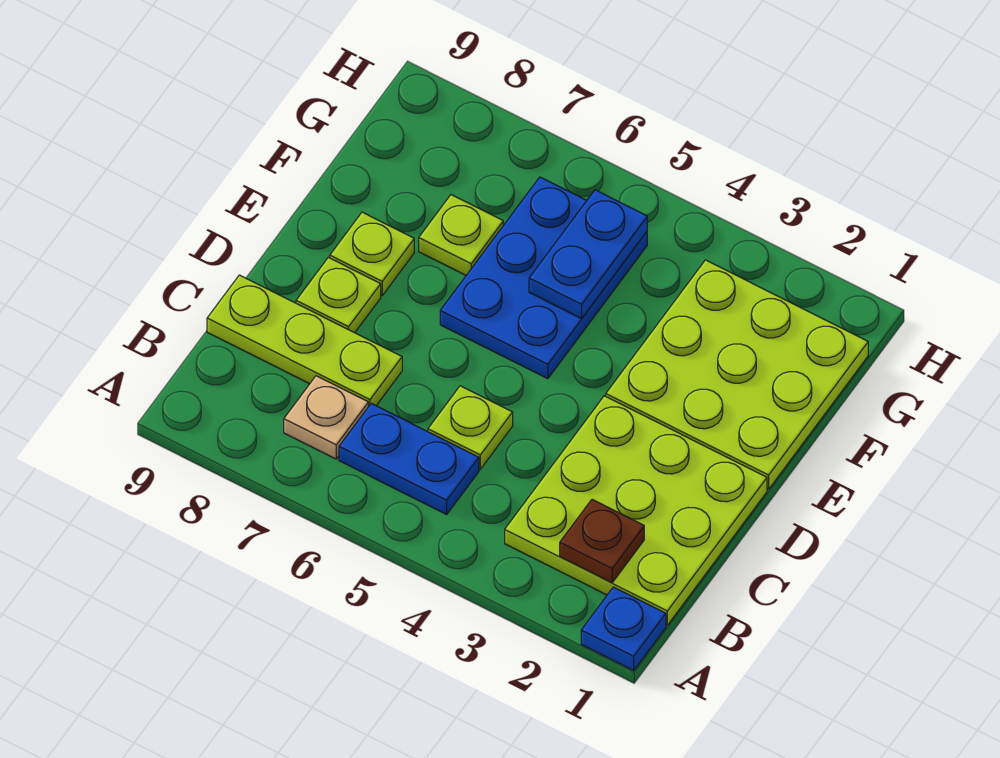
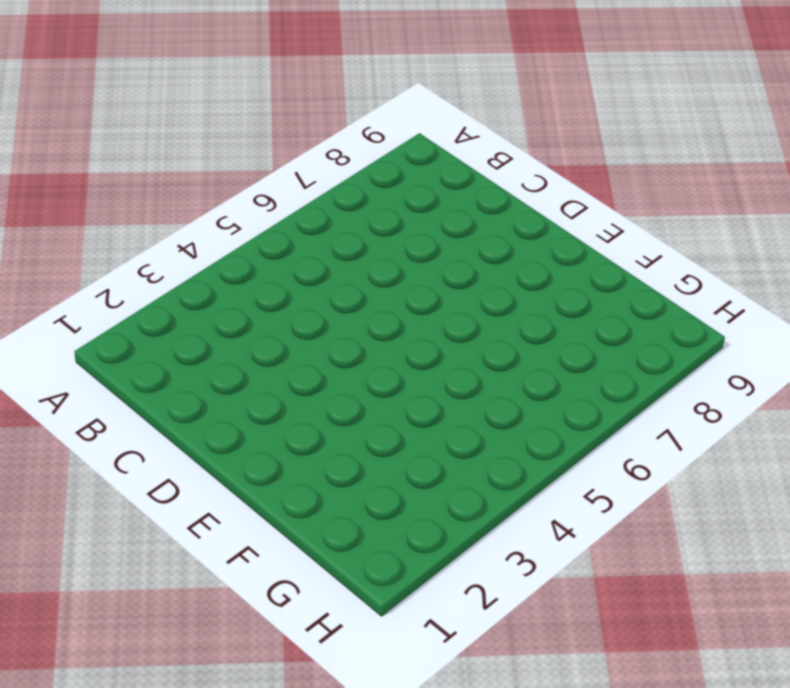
none -> blue plate A1 level 1
none -> lime plate B1:D3 level 1
none -> blue plate B5:B6 level 1

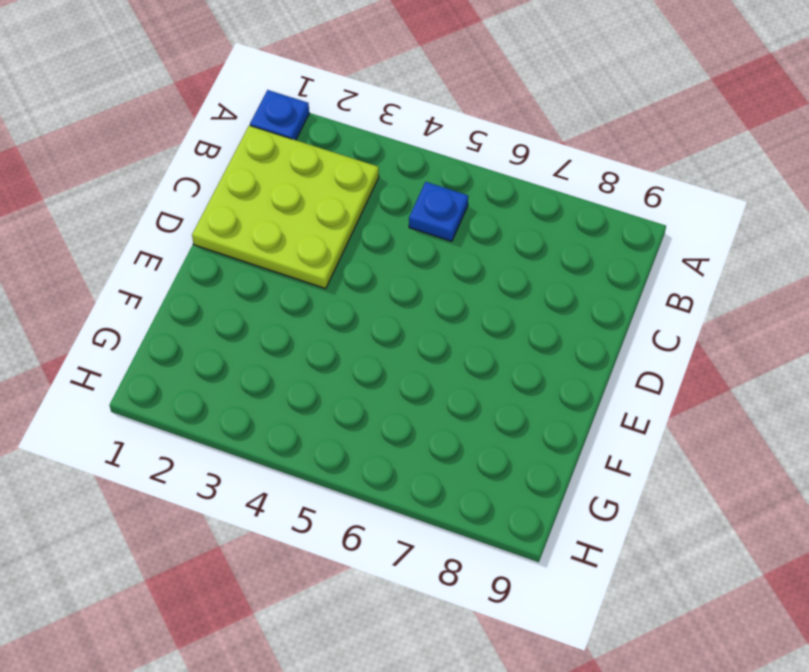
blue plate B5 level 1 -> blue plate B5:B6 level 1
none -> tan plate B7 level 1
none -> lime plate C5 level 1
none -> lime plate C7:C9 level 1

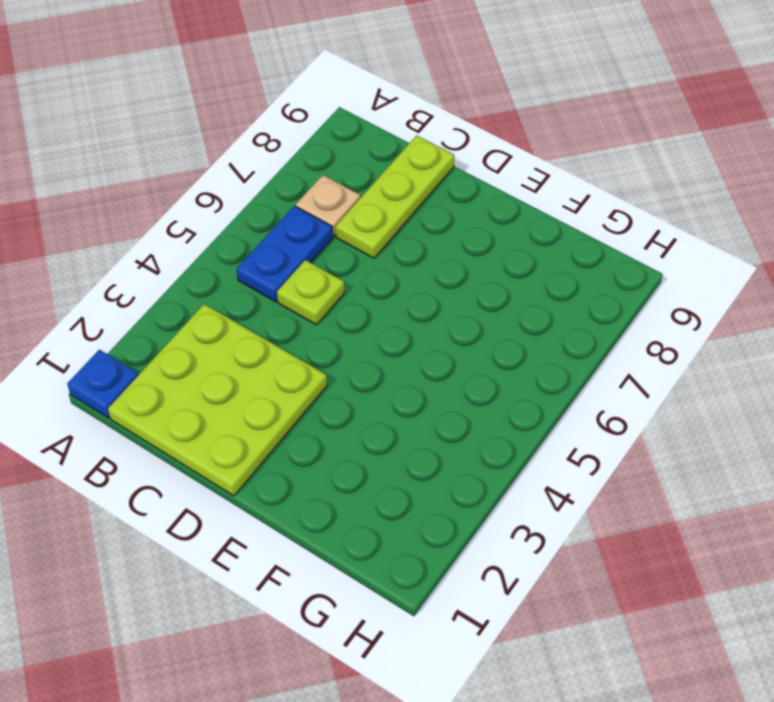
none -> lime plate D8 level 1
none -> lime plate E1:G3 level 1
none -> blue plate E5:G6 level 1

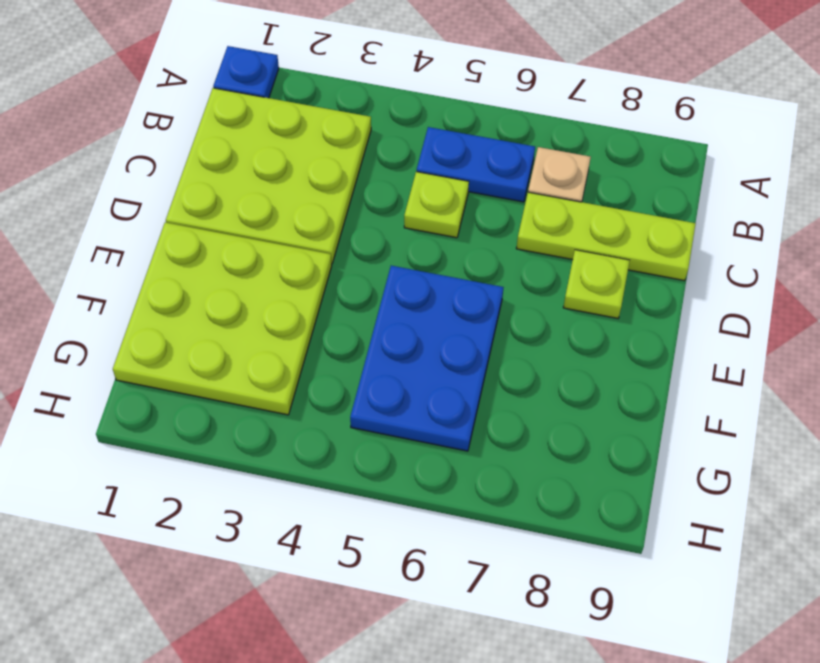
none -> lime plate E8 level 1
none -> lime plate F7 level 1
none -> brown plate B2 level 2

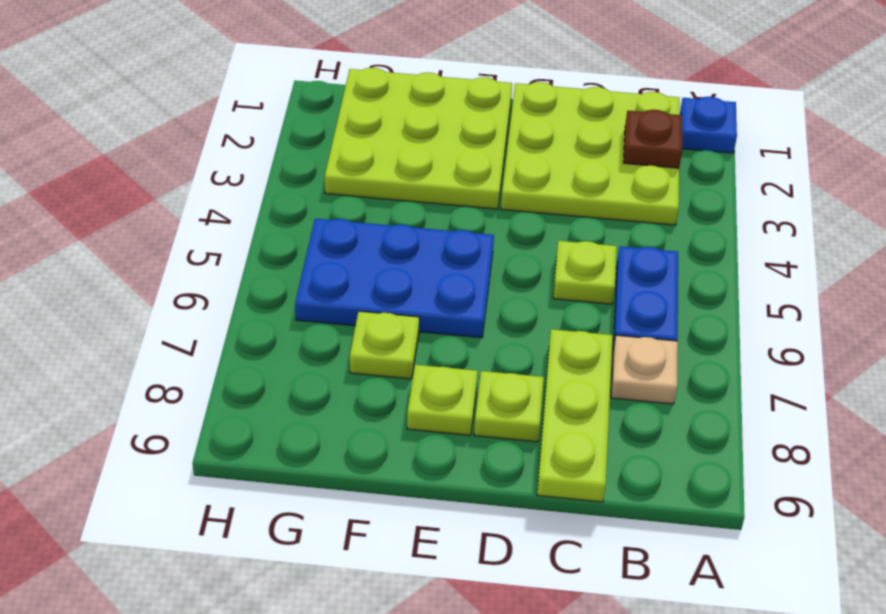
none -> blue plate F5:G5 level 2

